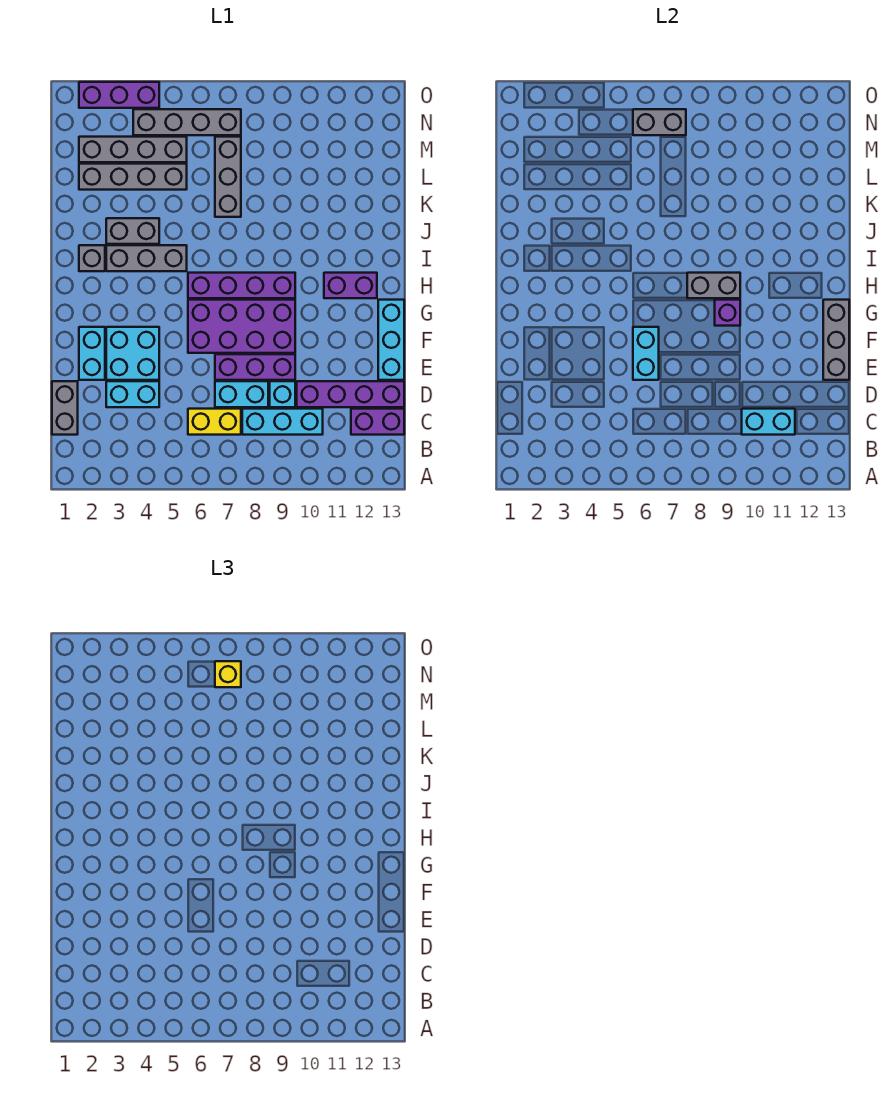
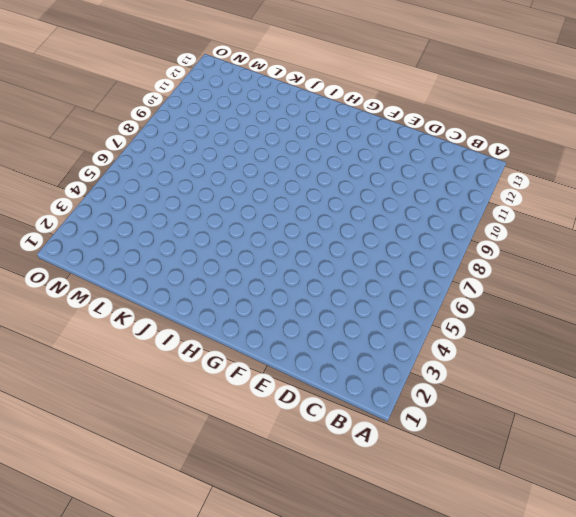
none -> grey brick C1:D1 level 1
none -> yellow brick C6:C7 level 1
none -> cyan brick C8:C10 level 1
none -> purple brick C12:C13 level 1

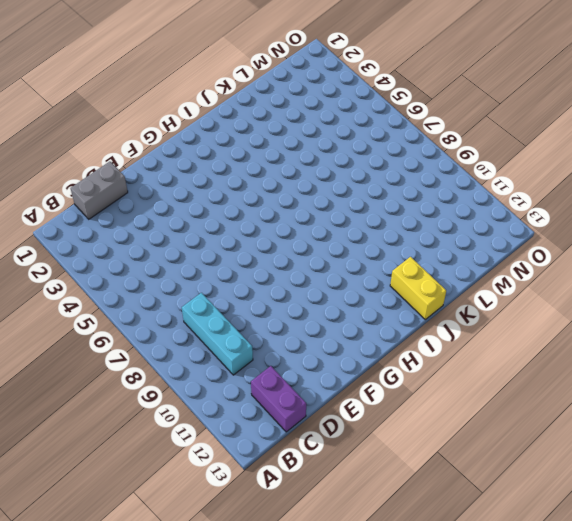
yellow brick J12:J13 level 1 -> yellow brick C6:C7 level 1
none -> cyan brick D3:D4 level 1
none -> cyan brick D7:D8 level 1
none -> cyan brick D9 level 1
none -> purple brick D10:D13 level 1

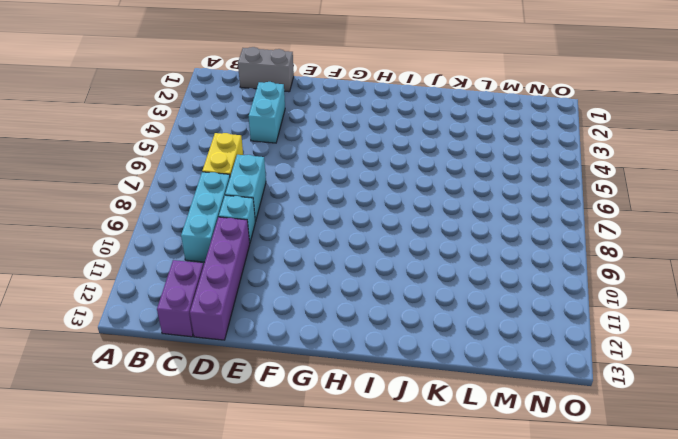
none -> cyan brick E2:F2 level 1
none -> cyan brick E3:F4 level 1
none -> purple brick E7:E9 level 1
none -> cyan brick E13:G13 level 1

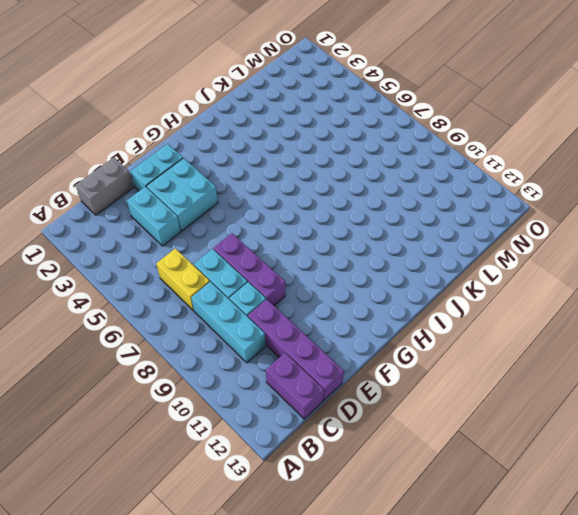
none -> cyan brick E13:G13 level 1
none -> purple brick F6:G9 level 1
none -> purple brick H6:H9 level 1
none -> purple brick H11:H12 level 1

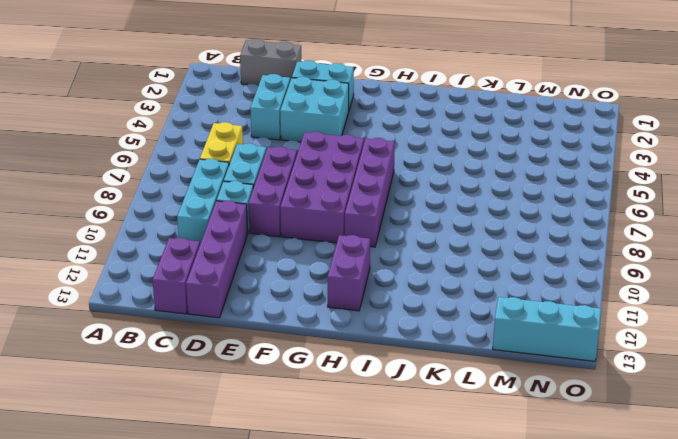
cyan brick M13:O13 level 1 -> cyan brick E13:G13 level 1
none -> grey brick I2 level 1
none -> grey brick I3:I5 level 1
none -> grey brick J3:J4 level 1
none -> grey brick K7:M7 level 1

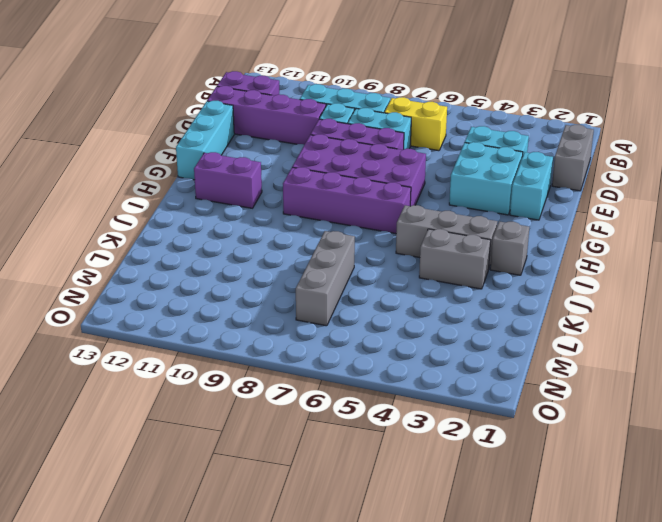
none -> grey brick L2:L5 level 1
none -> grey brick M2:M5 level 1
none -> grey brick N4:N7 level 1
none -> purple brick O2:O4 level 1

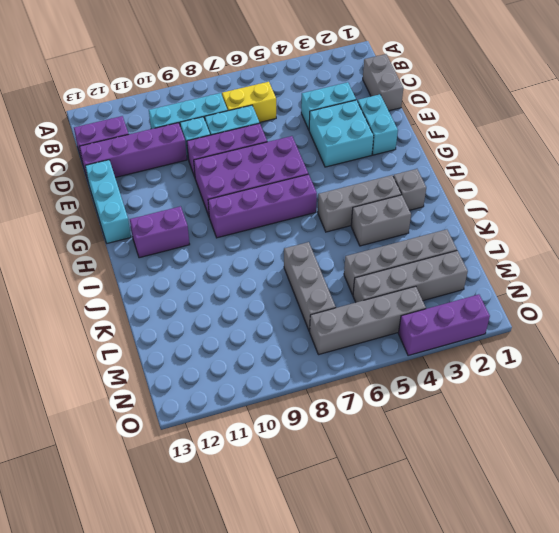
none -> cyan brick C10:C11 level 2
none -> cyan brick E6:F6 level 2
none -> grey brick E13:G13 level 2
none -> purple brick G9 level 2

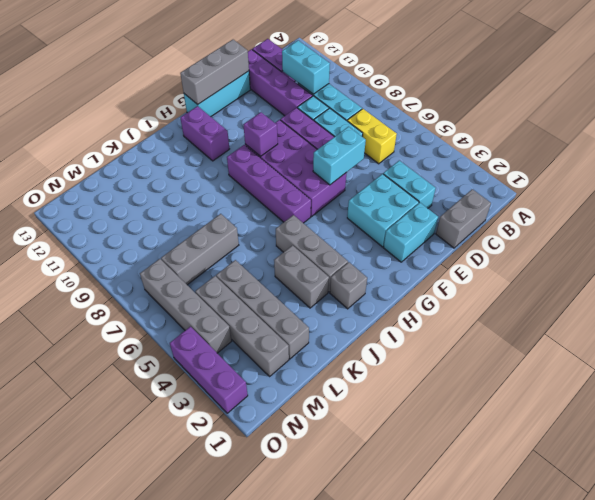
none -> grey brick H8:H9 level 2
none -> grey brick N6:N7 level 2
none -> yellow brick N7 level 3

